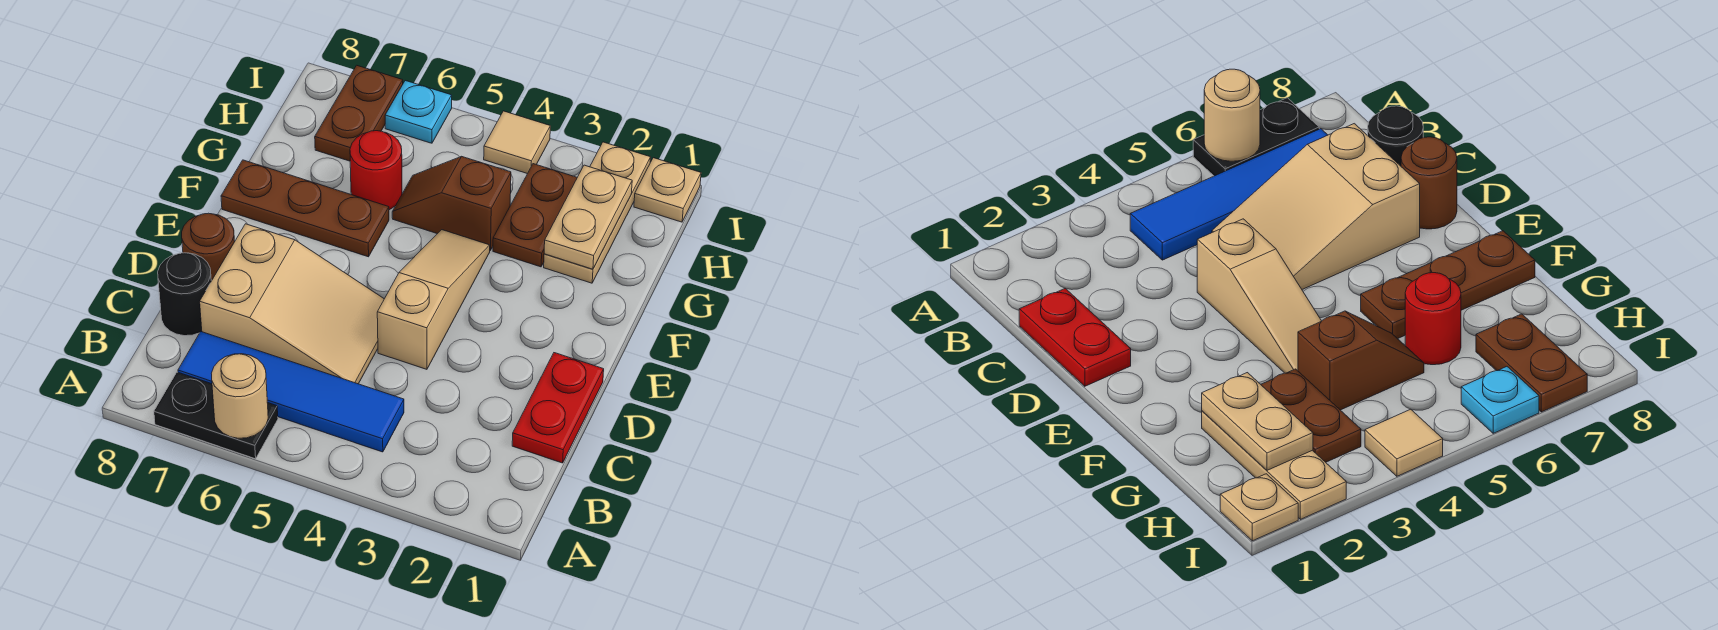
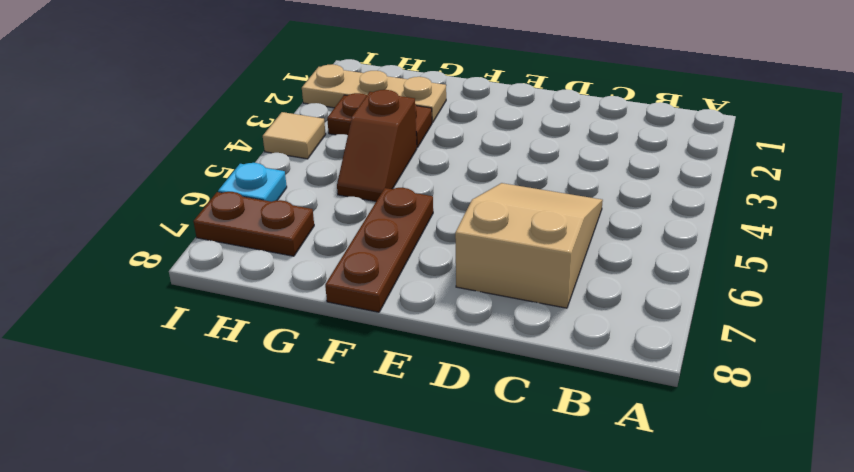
none -> black plate A6:A7 level 1
none -> blue tile B4:B7 level 1
none -> red plate C1:D1 level 1

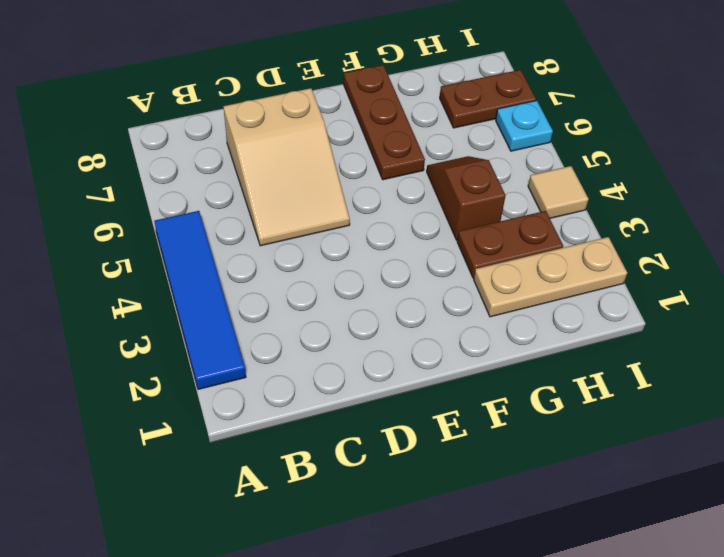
blue tile A2:A5 level 1 -> blue tile B4:B7 level 1
none -> black plate A6:A7 level 1
none -> red plate C1:D1 level 1
none -> black round brick C8 level 1

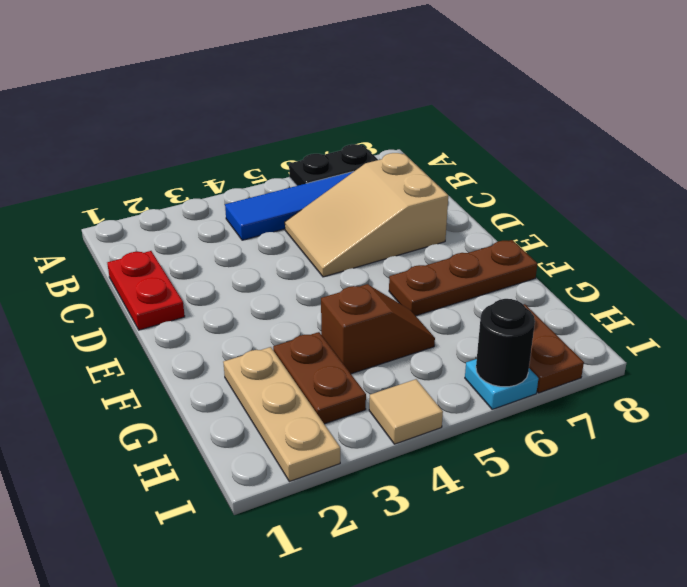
black round brick I6 level 2 -> black round brick C8 level 1
none -> tan slope D4:F4 level 1 top D
none -> brown round brick D8 level 1
none -> red round brick G6 level 1

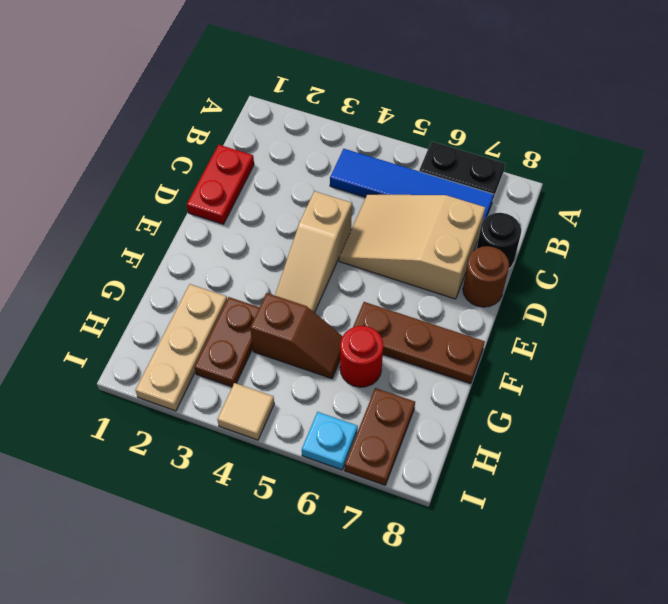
none -> tan plate I1 level 1
none -> tan round brick A6 level 2
none -> tan plate G2:H2 level 2

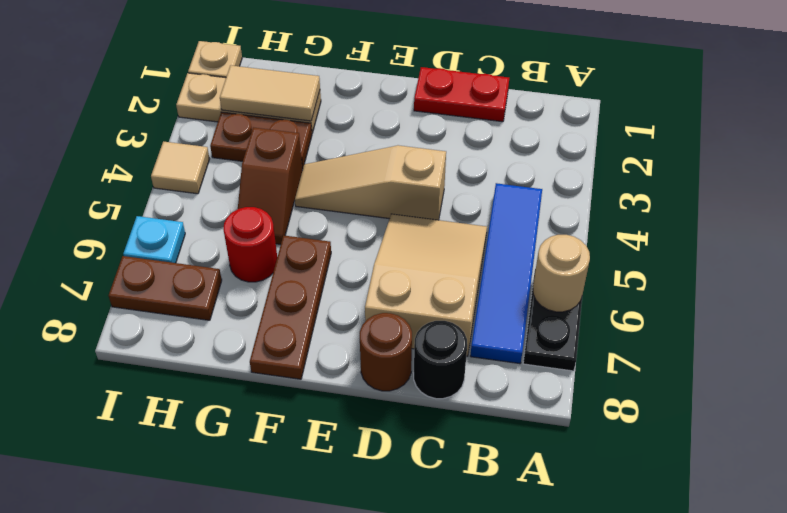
tan tile G2:H2 level 2 -> tan plate G2:H2 level 2

